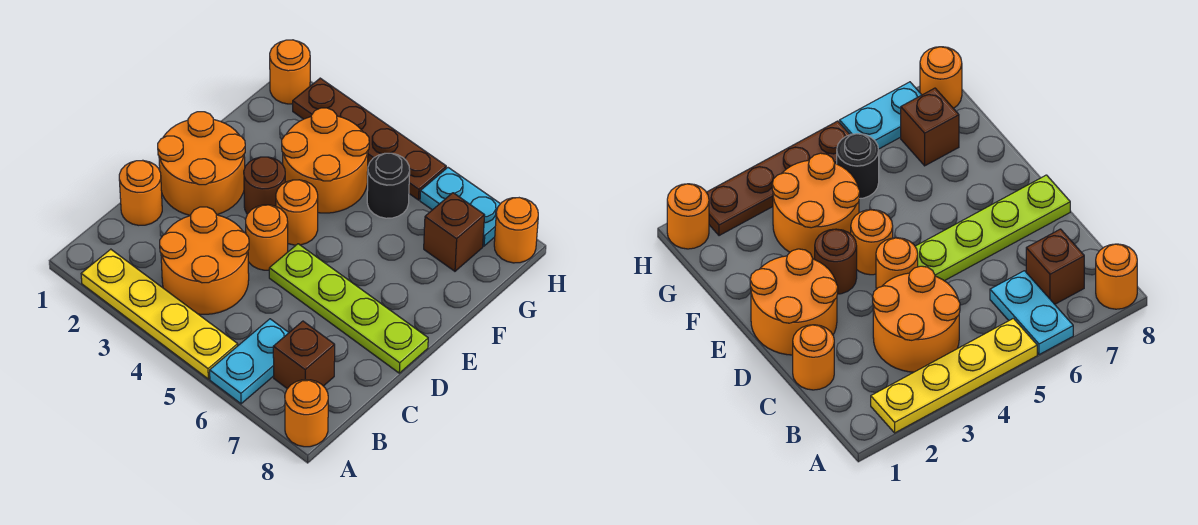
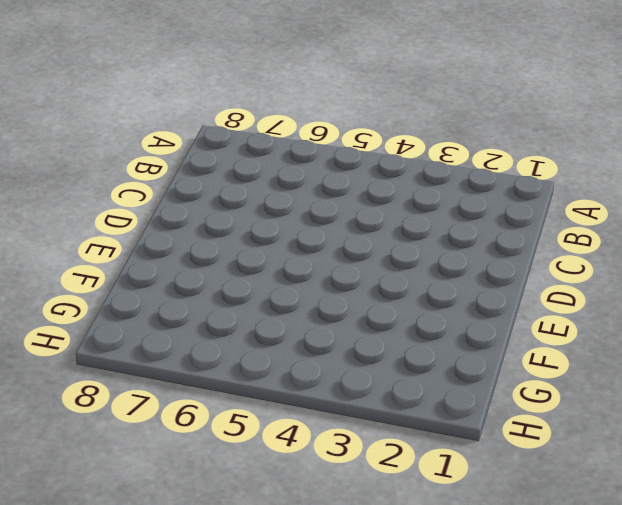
none -> yellow plate A2:A5 level 1
none -> cyan plate A6:B6 level 1
none -> orange round brick A8 level 1

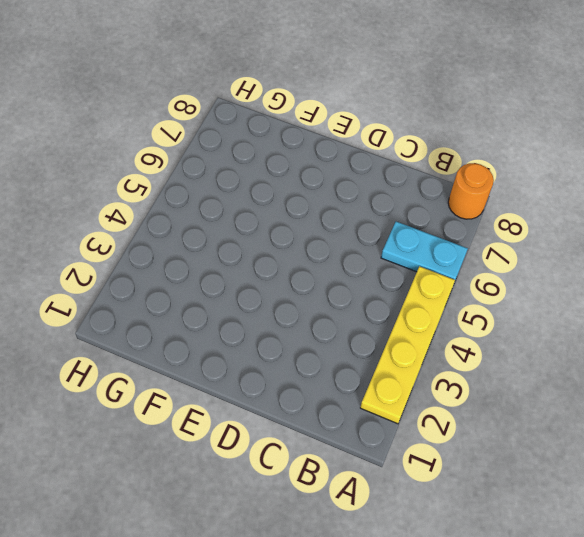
none -> orange round brick B3:C4 level 1
none -> brown brick B7 level 1
none -> orange round brick C1 level 1

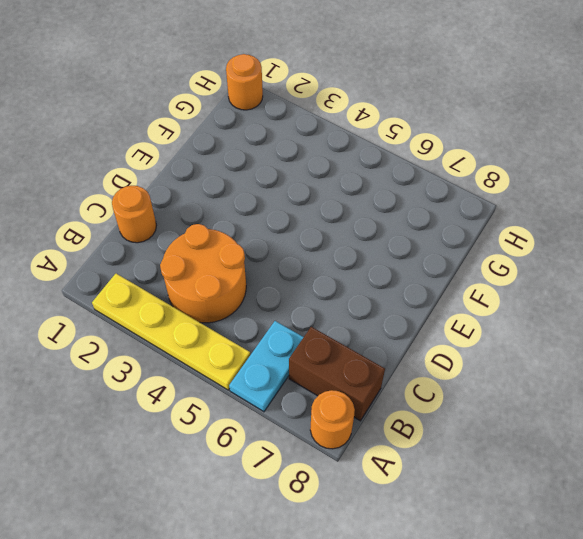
brown brick B7:B8 level 1 -> brown brick B7 level 1
none -> orange round brick D1:E2 level 1
none -> orange round brick D4 level 1
none -> lime plate D5:D8 level 1

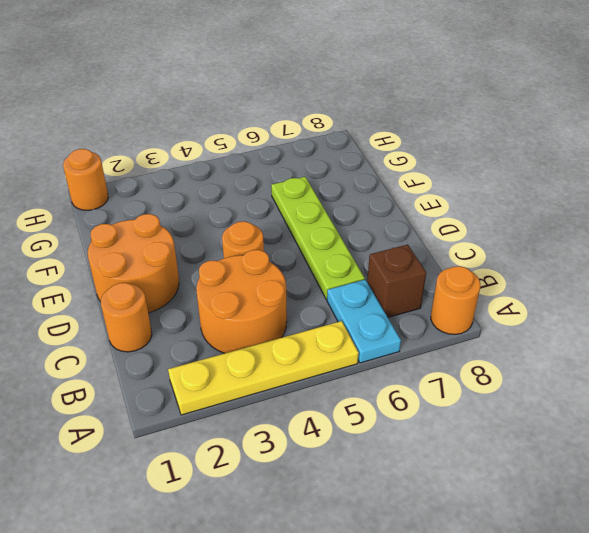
lime plate C6:F6 level 1 -> lime plate D5:D8 level 1
none -> brown round brick E3 level 1
none -> orange round brick E4 level 1
none -> orange round brick F3:G4 level 1

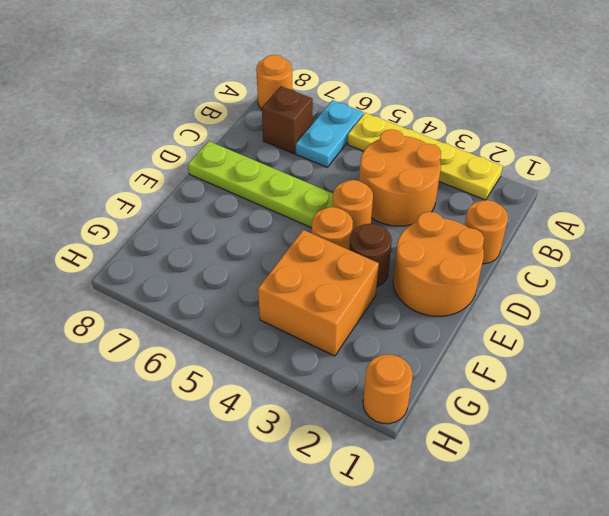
orange brick F3:G4 level 1 -> orange round brick F3:G4 level 1
none -> black round brick G5 level 1
none -> brown brick G7 level 1
none -> brown plate H2:H5 level 1

